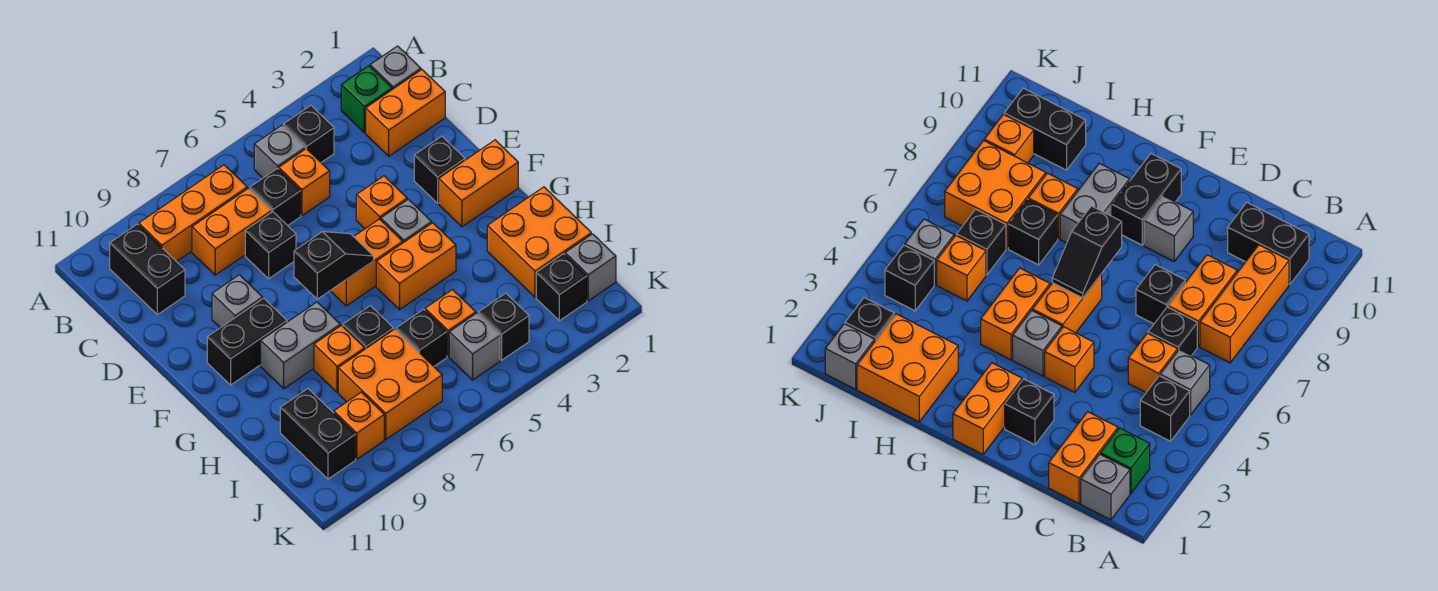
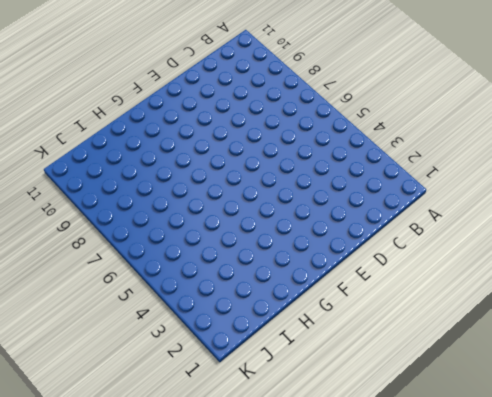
none -> grey brick B1 level 1
none -> green brick B2 level 1
none -> black brick B4 level 1
none -> grey brick B5 level 1

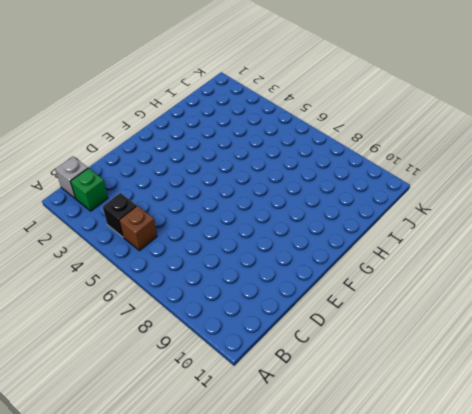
brown brick B5 level 1 -> grey brick B5 level 1
none -> orange brick B7:B9 level 1
none -> black brick B10:C10 level 1
none -> orange brick C1:C2 level 1
none -> orange brick C5 level 1

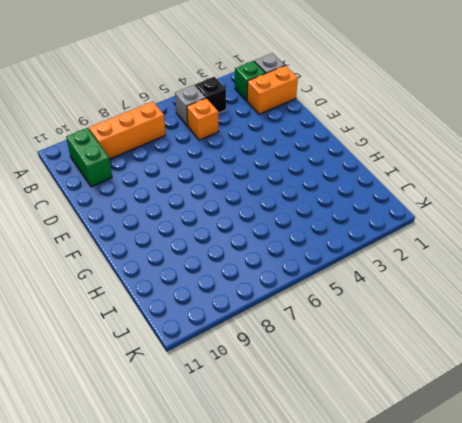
green brick B10:C10 level 1 -> black brick B10:C10 level 1
none -> black brick C6 level 1
none -> orange brick C7:C8 level 1
none -> black brick D7 level 1
none -> black brick E2 level 1

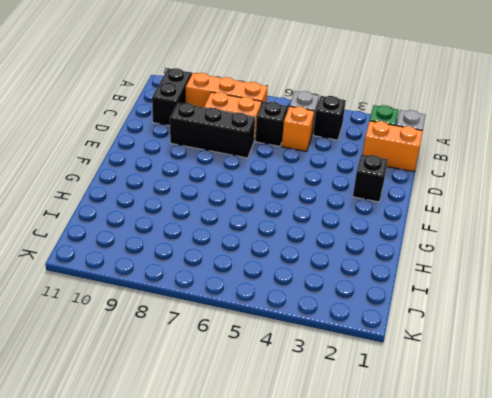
black brick D7:D9 level 1 -> black brick D7 level 1
none -> orange brick E4 level 1
none -> grey brick E9 level 1
none -> orange brick F1:F2 level 1
none -> grey brick F4 level 1

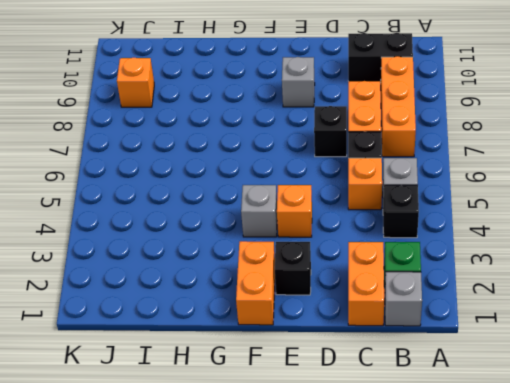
none -> orange brick F5:F6 level 1
none -> black brick F9:F10 level 1
none -> orange brick G4:G5 level 1
none -> grey brick G8:G9 level 1

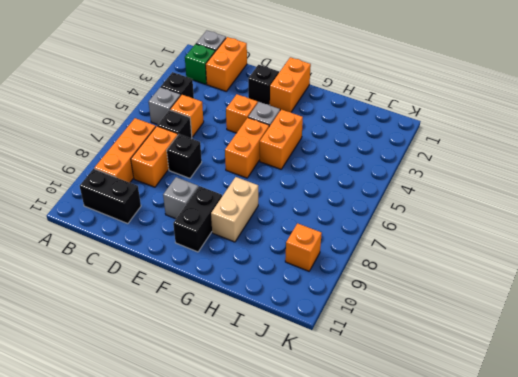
tan brick G8:G9 level 1 -> grey brick G8:G9 level 1
none -> orange brick H1:I2 level 1
none -> black brick H7 level 1
none -> orange brick H8 level 1
none -> orange brick I5 level 1

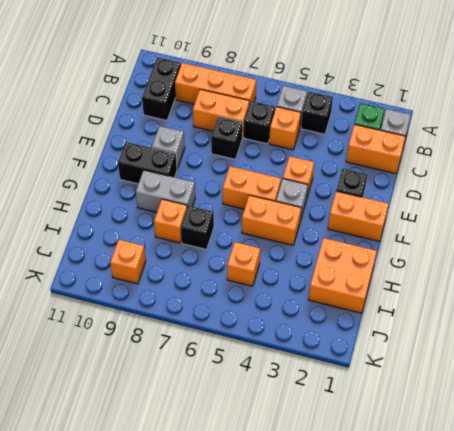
none -> black brick I6 level 1
none -> orange brick I7:J8 level 1
none -> black brick I10:J10 level 1
none -> grey brick J1 level 1

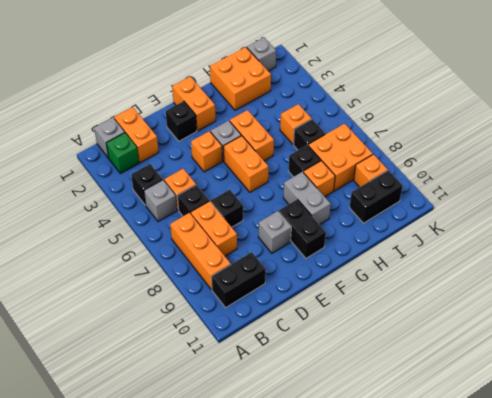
none -> black brick J2 level 1
none -> black brick J4 level 1
none -> grey brick J5 level 1
none -> black slope F6:F7 level 2 top 7

